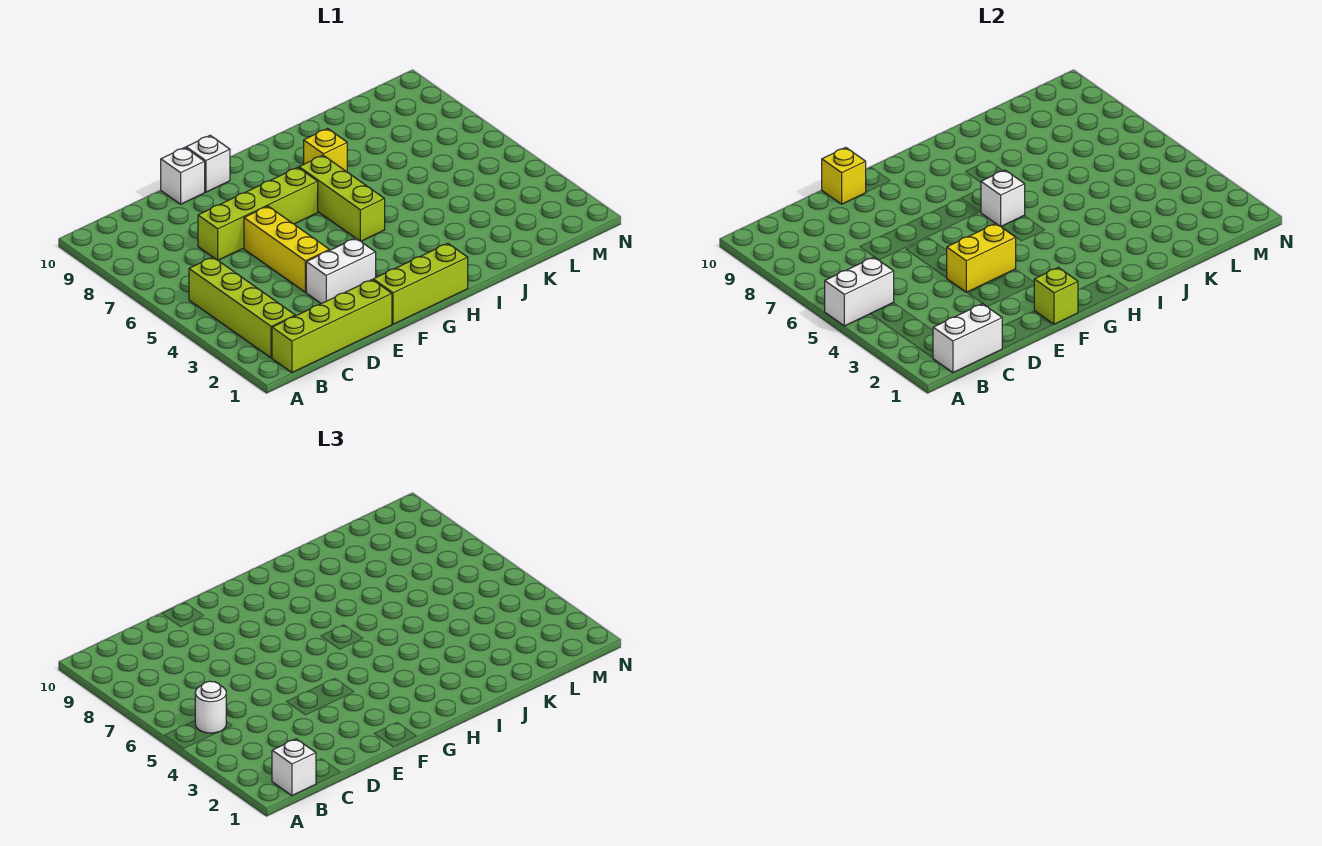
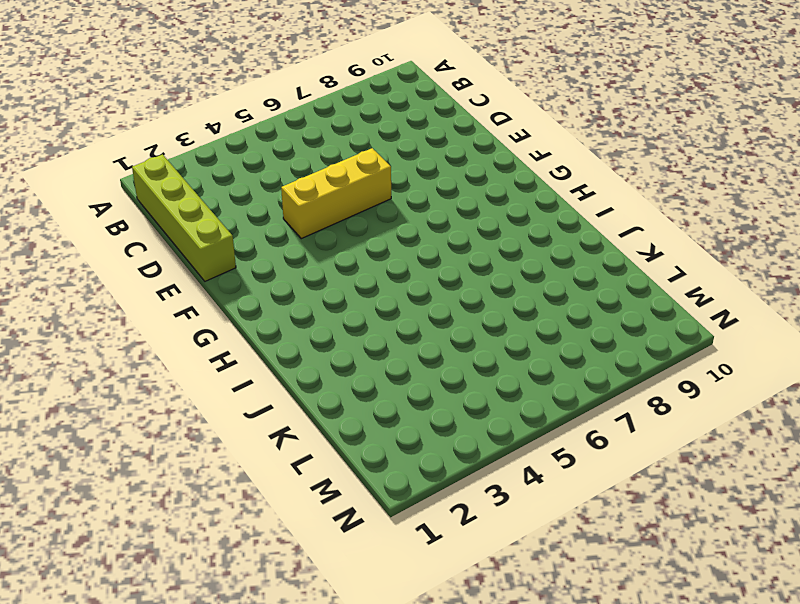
none -> lime brick B2:B5 level 1
none -> lime brick D7:G7 level 1
none -> white brick E3:F3 level 1

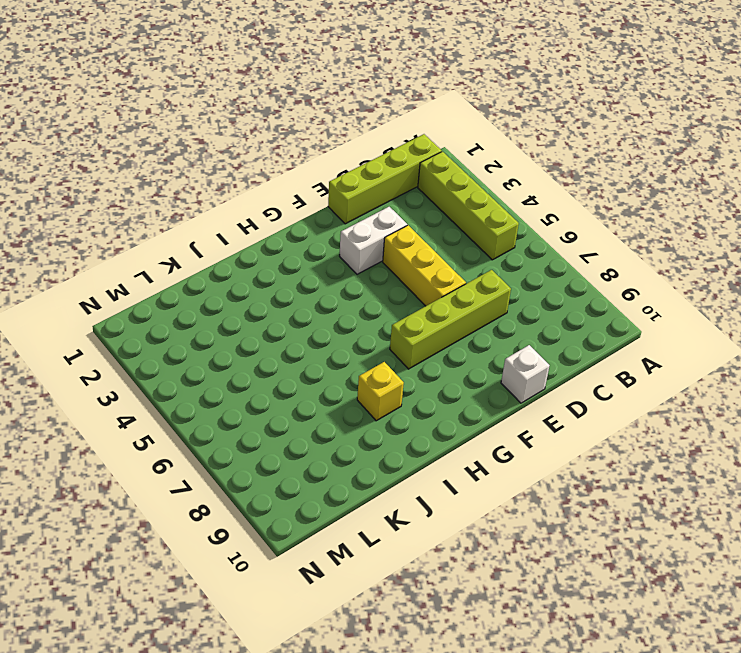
none -> lime brick F1:H1 level 1
none -> white brick F10 level 1
none -> lime brick H5:H7 level 1

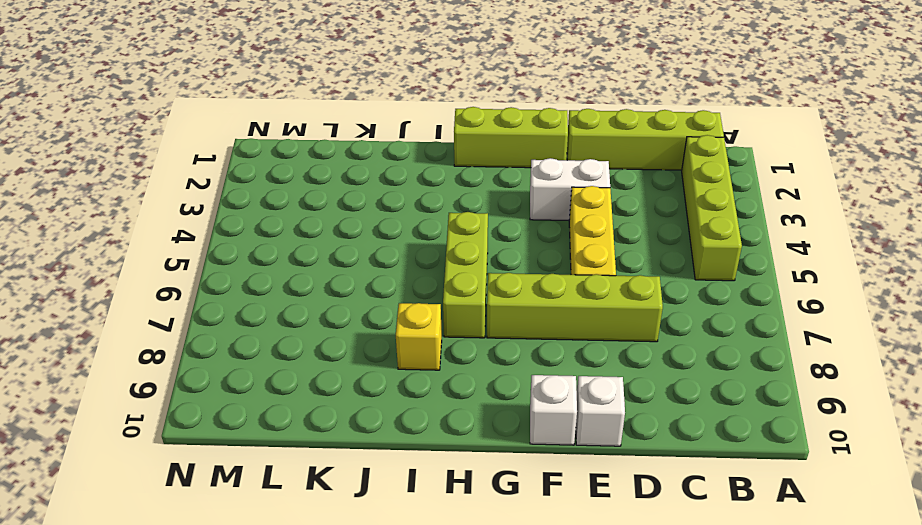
none -> white brick A5:B5 level 2
none -> white brick B1:C1 level 2
none -> yellow brick E4:F4 level 2

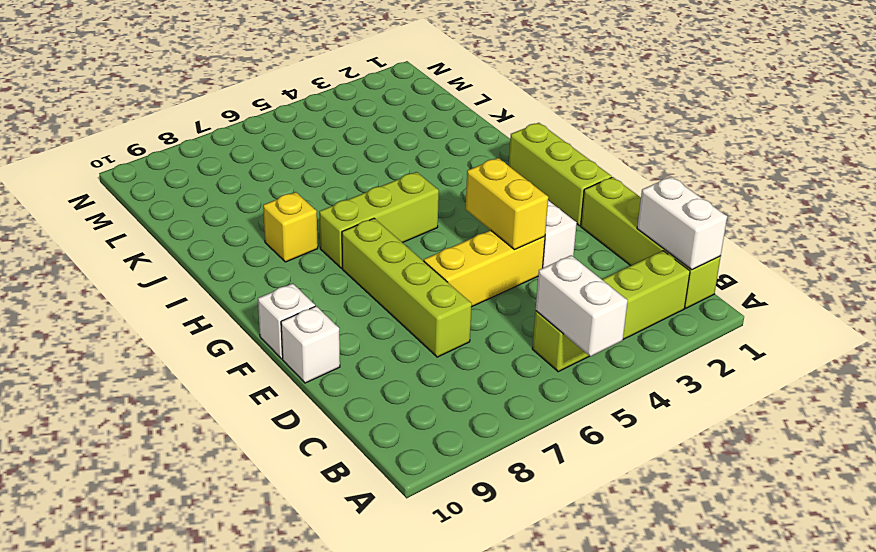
none -> yellow brick E10 level 2
none -> lime brick F1 level 2
none -> white brick H6 level 2

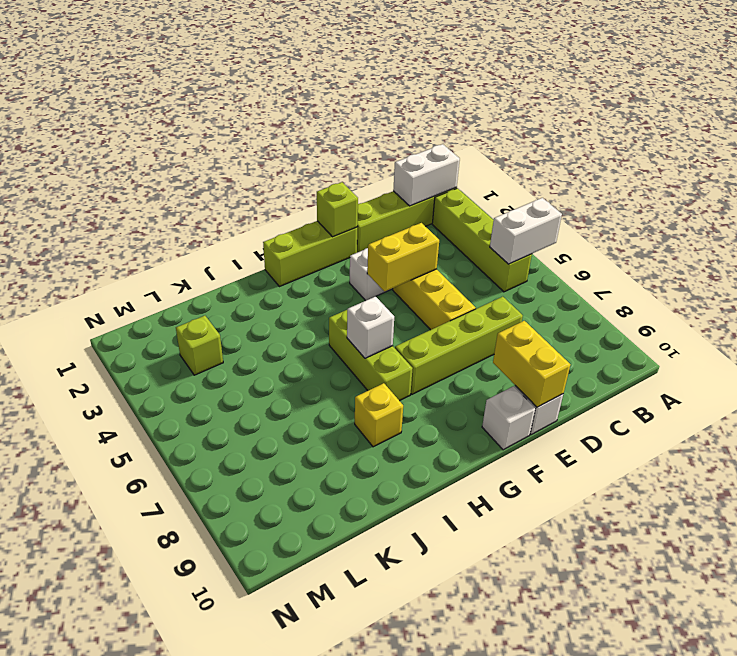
yellow brick E9:E10 level 2 -> yellow brick E10 level 2
lime brick L3 level 1 -> none
none -> white brick B1 level 3
none -> white round brick B5 level 3

